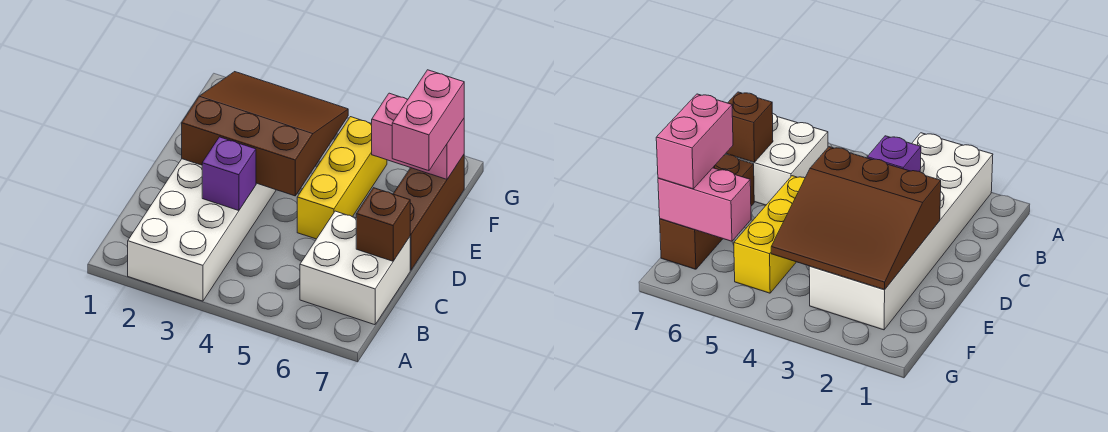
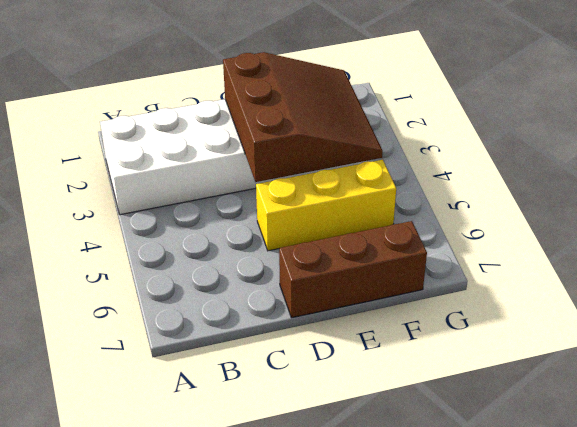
none -> white brick B6:C7 level 1
none -> purple brick C3 level 2

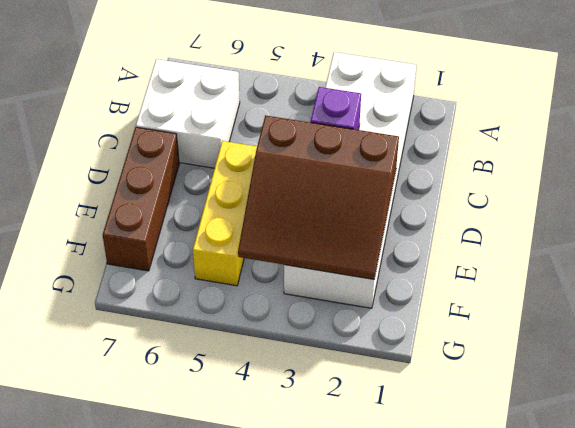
none -> brown brick C7 level 2
none -> pink brick F6:F7 level 2

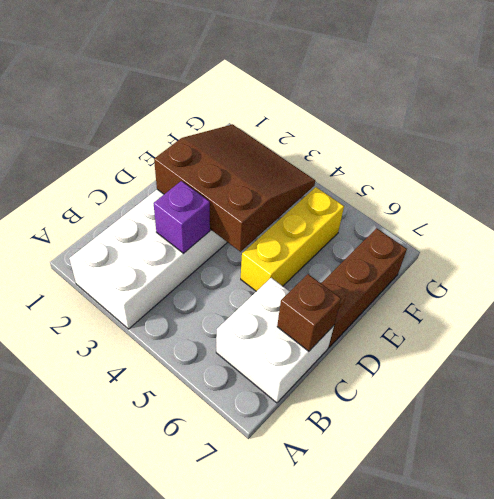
none -> pink brick F6:F7 level 2
none -> pink brick E7:F7 level 3

